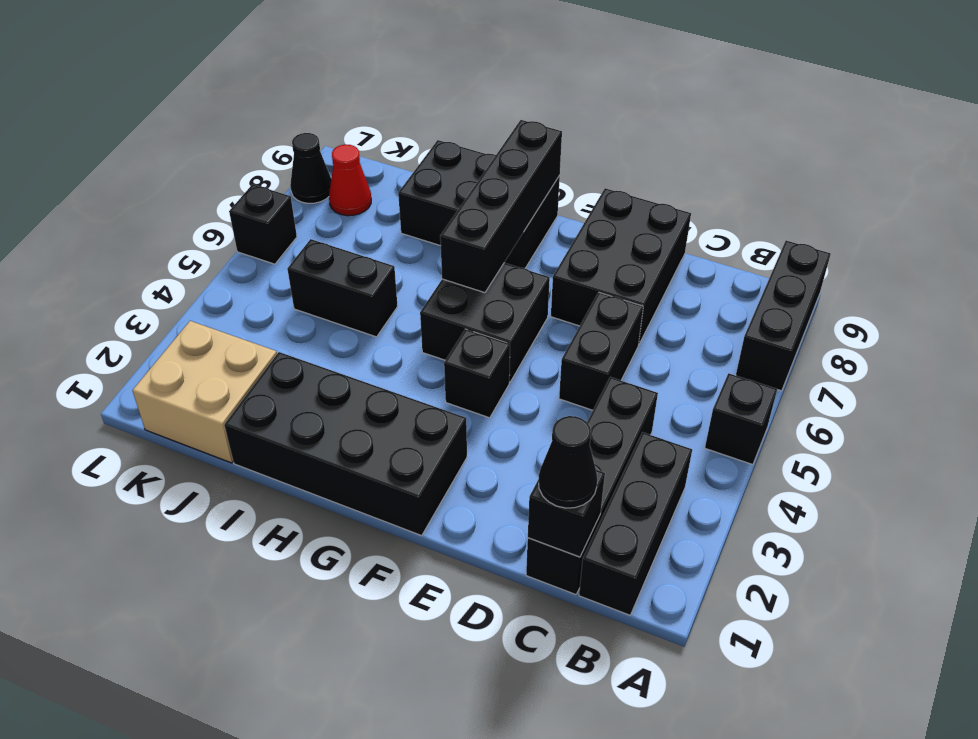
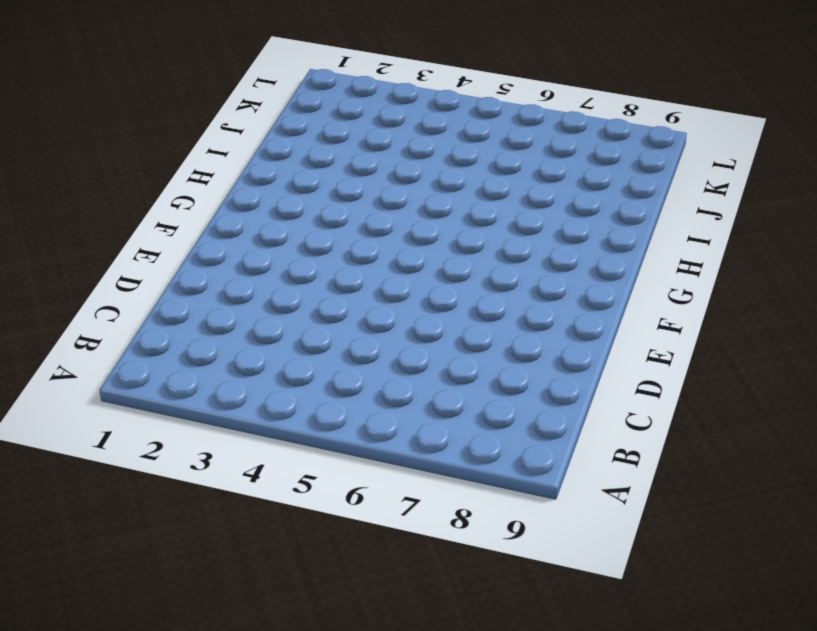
none -> black brick A5 level 1
none -> black brick A7:A9 level 1
none -> black brick B1:B3 level 1

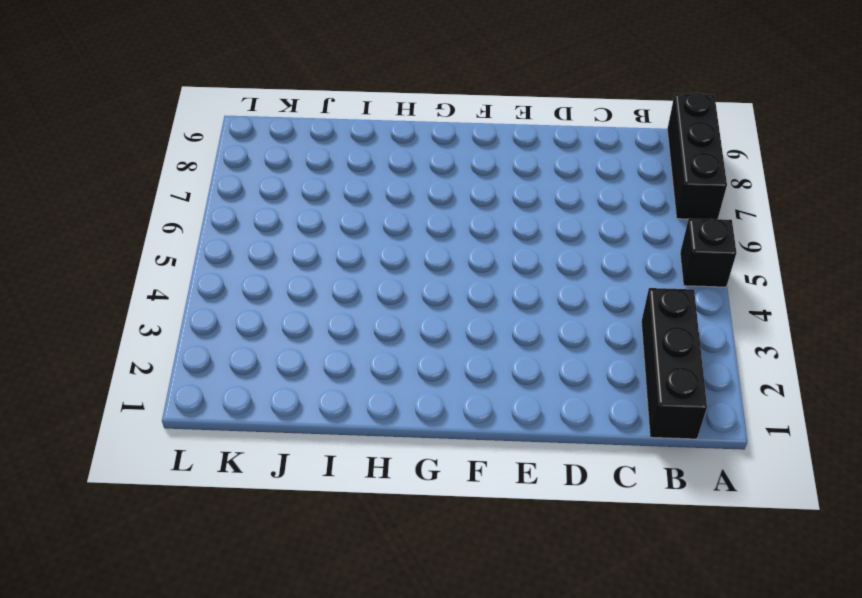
none -> black brick C1:C4 level 1
none -> black brick D5:D6 level 1
none -> black brick D7:E9 level 1

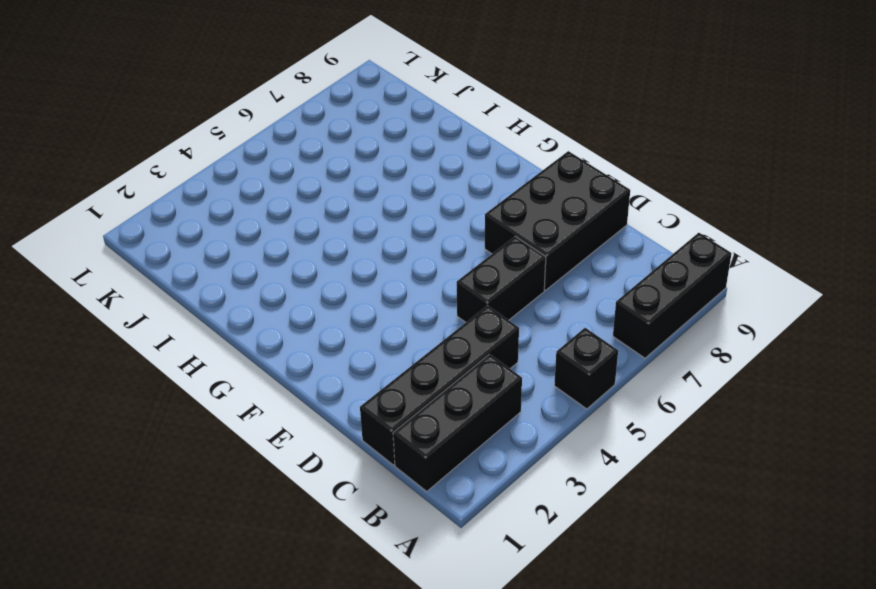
none -> black brick F1:I2 level 1
none -> black brick F4 level 1
none -> black brick F5:G6 level 1

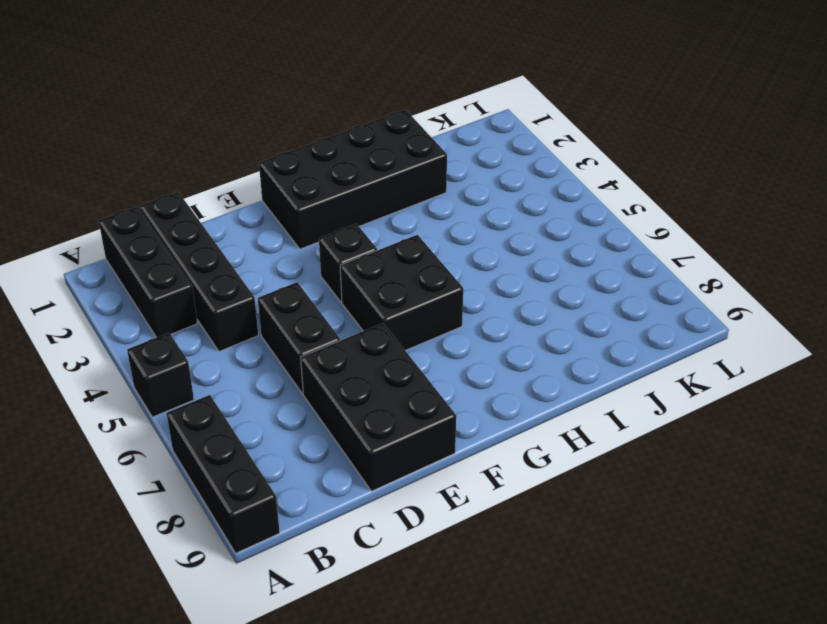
none -> black brick G8:I9 level 1
none -> black brick I5:J5 level 1
none -> tan brick J1:K2 level 1

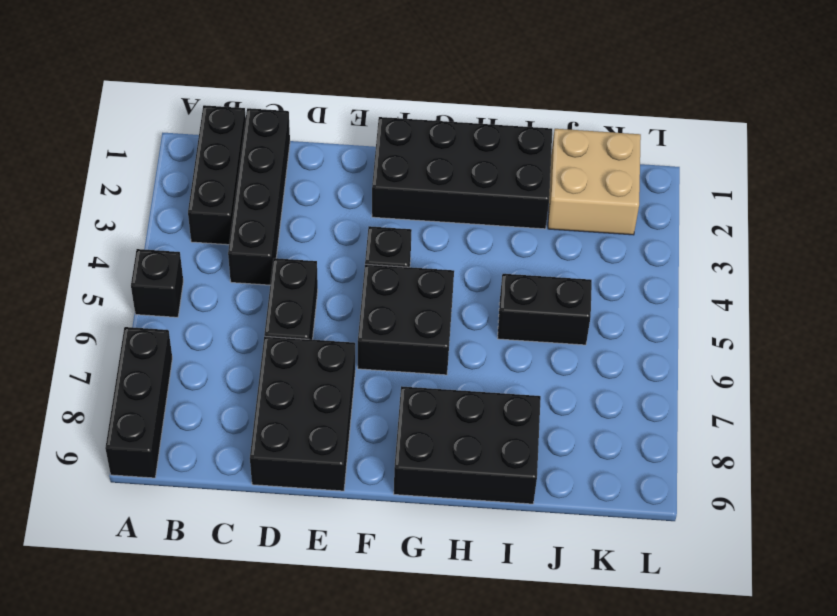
none -> red cone K8 level 1
none -> black brick L6 level 1
none -> black cone L8 level 1

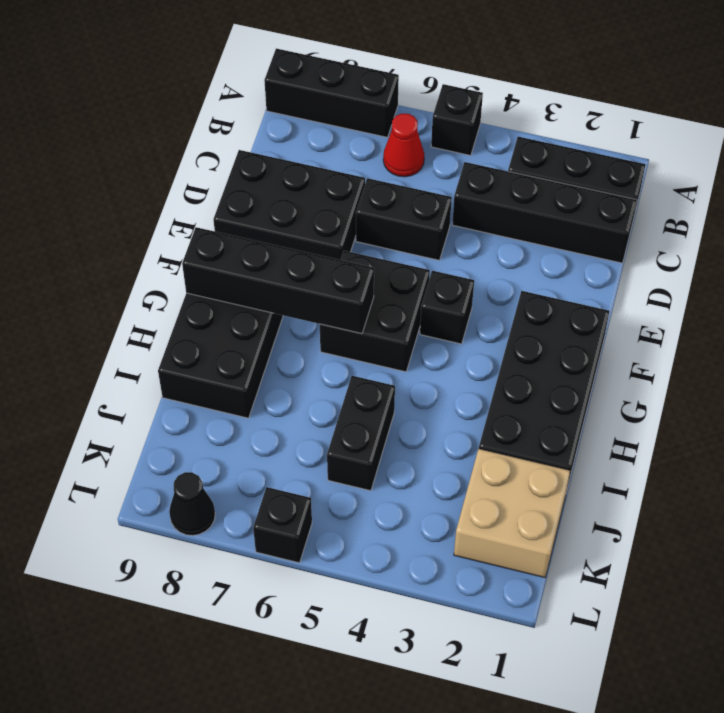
red cone B6 level 1 -> red cone K8 level 1
none -> black brick C1 level 2
none -> black cone C1 level 3

